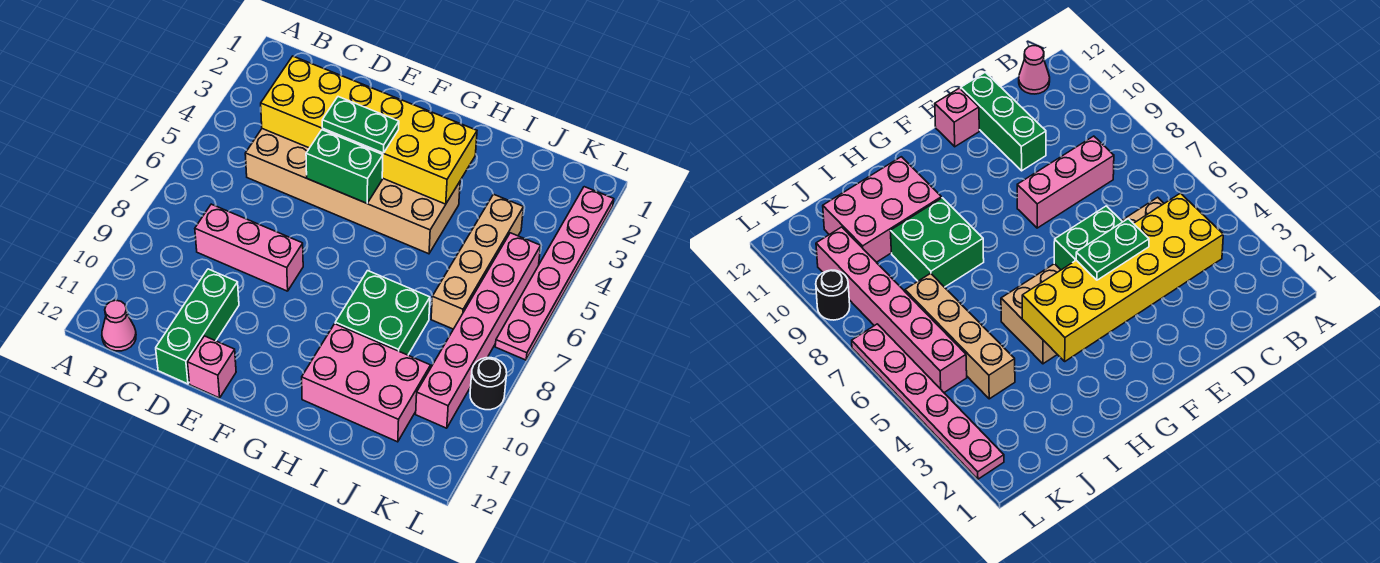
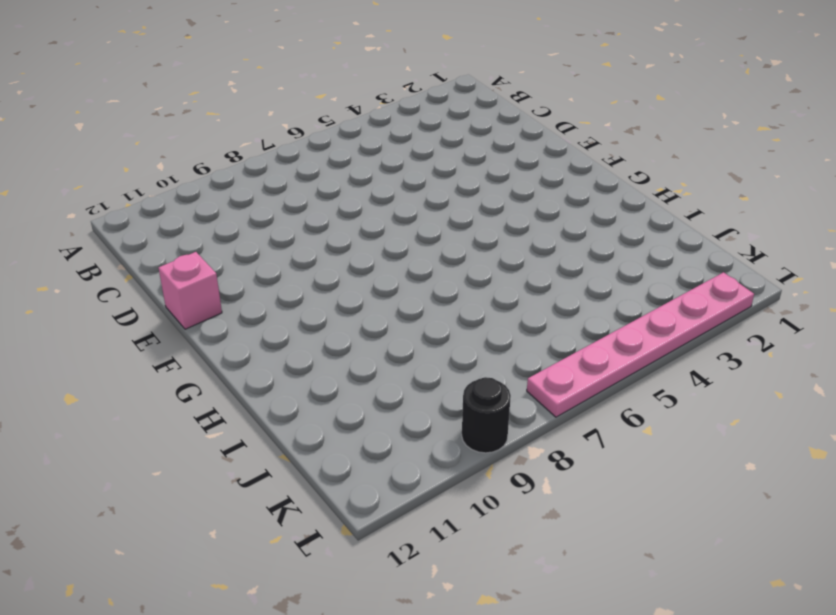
none -> pink cone B12 level 1
none -> tan brick C4:H5 level 1
none -> pink brick C8:E8 level 1

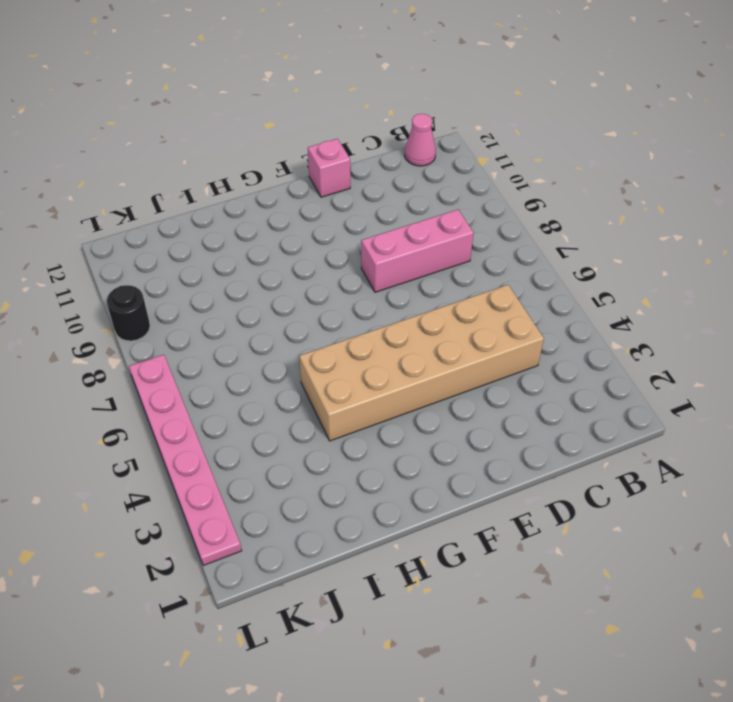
none -> green brick D10:D12 level 1
none -> green brick H8:I9 level 1
none -> pink brick H10:J11 level 1

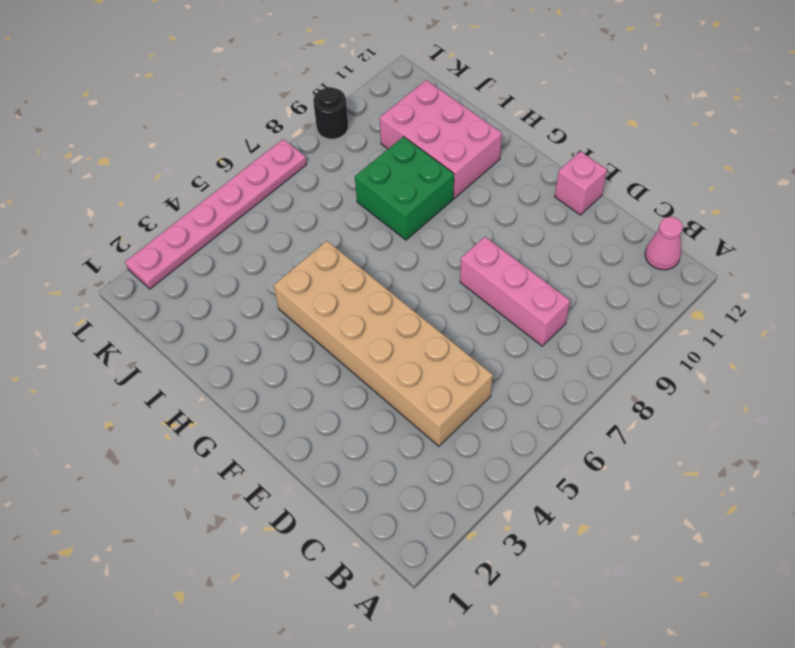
none -> green brick D10:D12 level 1
none -> tan brick J4:J7 level 1
none -> pink brick K5:K10 level 1

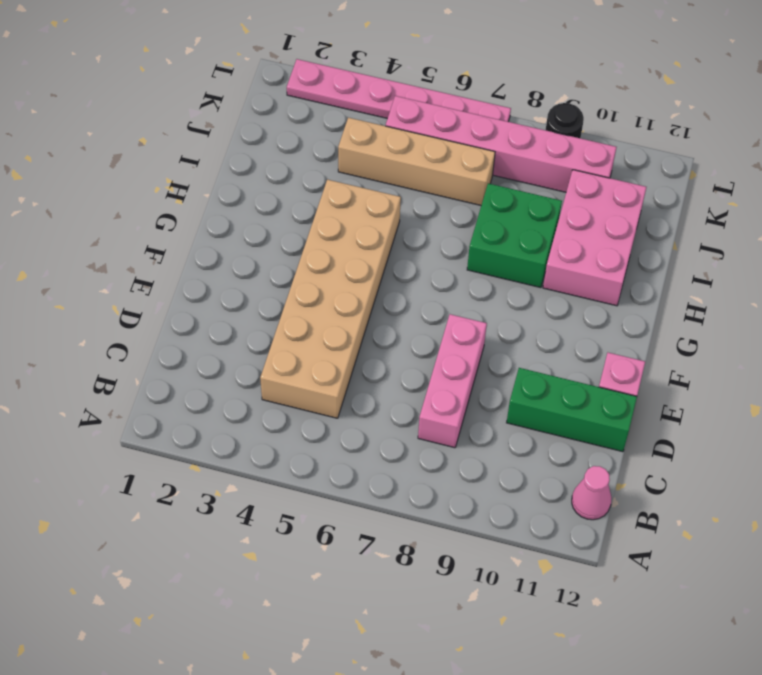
none -> yellow brick C3:H4 level 2
none -> green brick E5:F5 level 2
none -> green plate E4:F4 level 3

